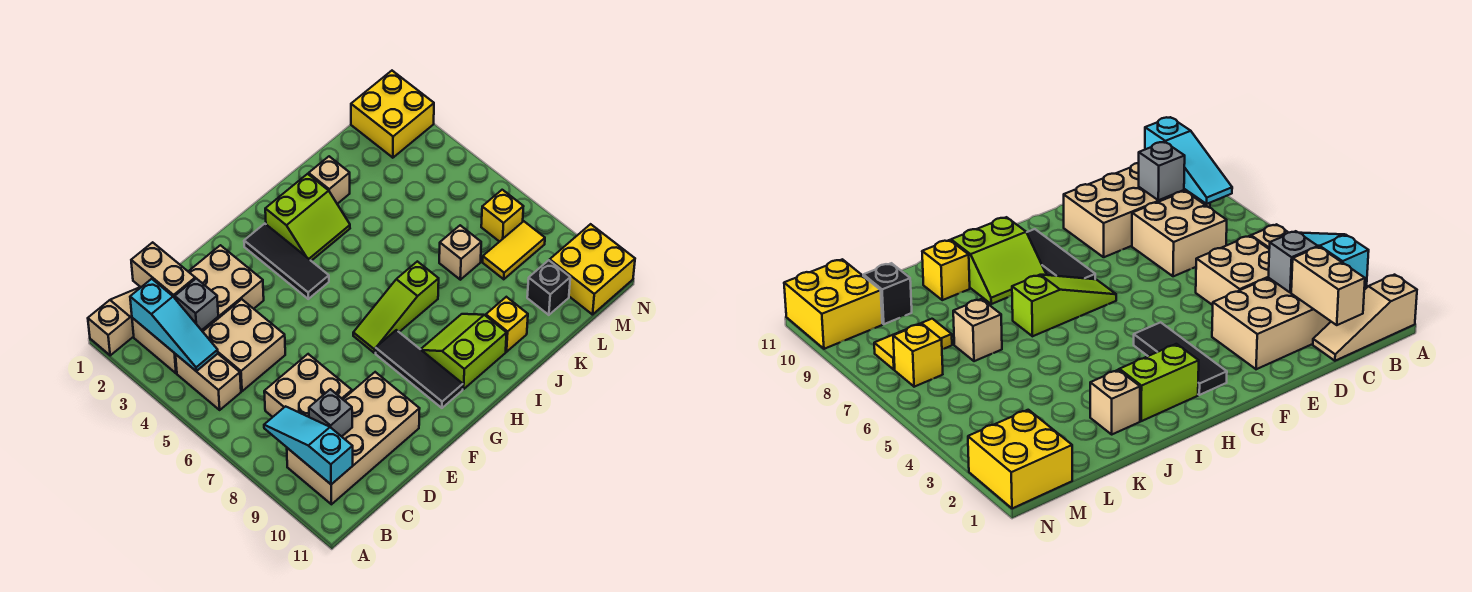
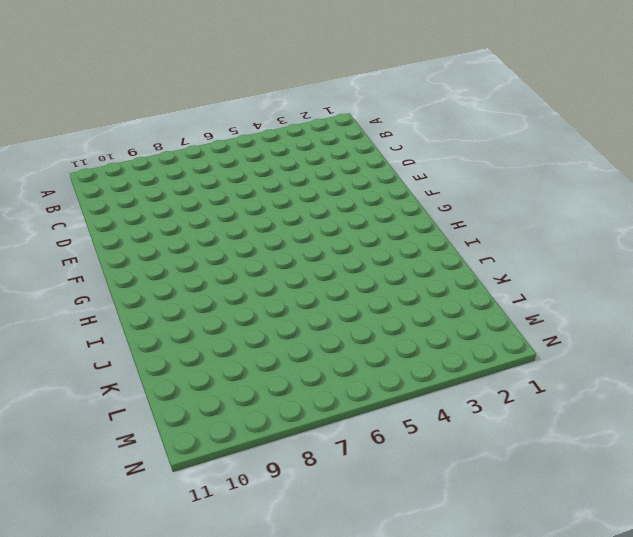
none -> tan slope A1:C1 level 1 top A
none -> tan brick B2:E3 level 1
none -> tan brick B4:B5 level 1

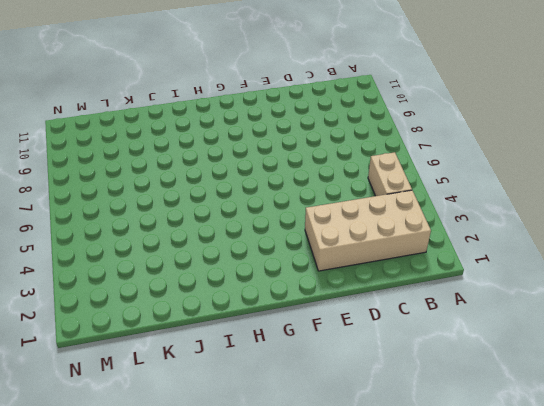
none -> tan slope A1:C1 level 1 top A
none -> tan brick B9:E10 level 1
none -> tan brick C4:D5 level 1

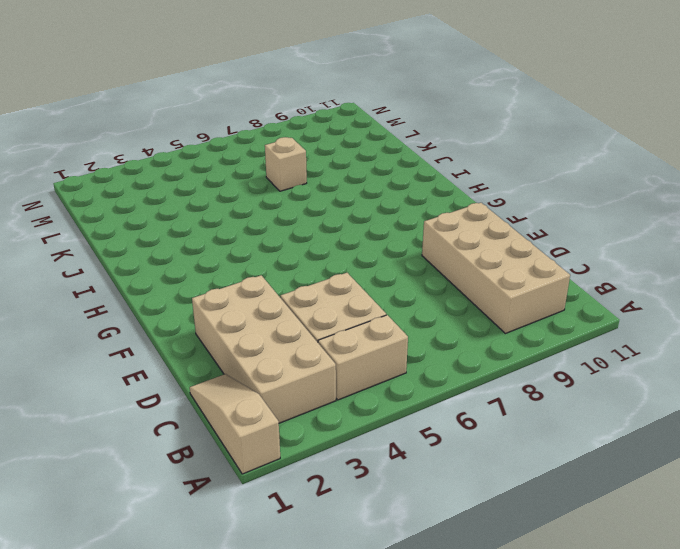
none -> tan brick C7:D8 level 1
none -> black tile G2:G4 level 1
none -> lime slope G7:I7 level 1 top I

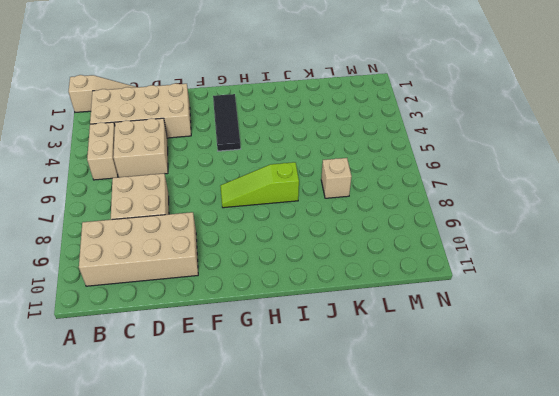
none -> black tile G8:G10 level 1
none -> lime slope H2:I3 level 1 top 2
none -> lime slope H9:I10 level 1 top 10

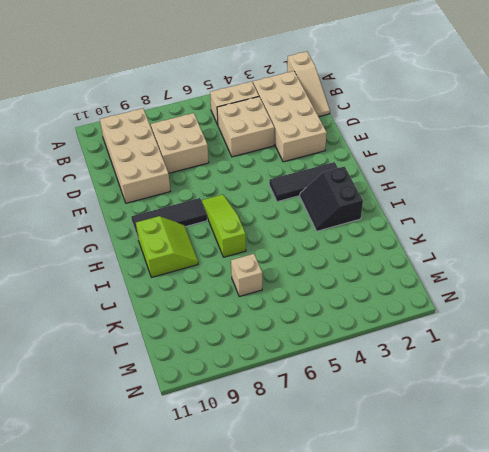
black slope H2:I3 level 1 top 2 -> lime slope H2:I3 level 1 top 2
none -> tan brick J2 level 1
none -> yellow brick J10 level 1
none -> yellow tile L8:M8 level 1

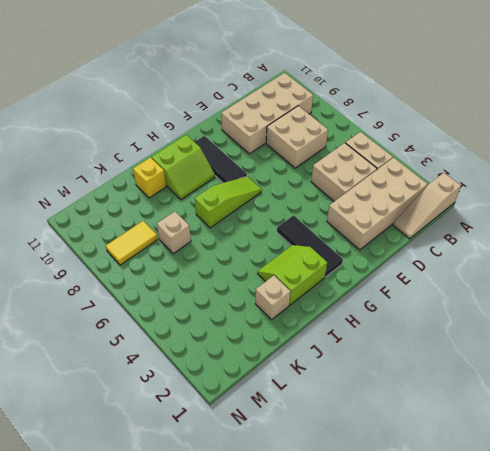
none -> black brick L10 level 1
none -> yellow brick M1:N2 level 1
none -> yellow brick M7 level 1

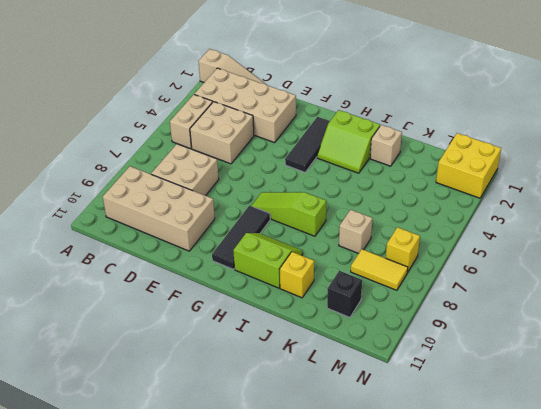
none -> yellow brick M10:N11 level 1
none -> cyan slope B2:B4 level 2 top 2
none -> cyan slope B8:B10 level 2 top 10

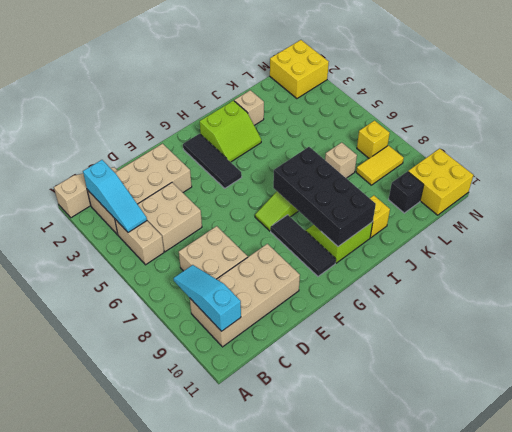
black brick H7:I10 level 2 -> none
none -> tan brick C1:C2 level 2
none -> grey brick C3 level 2
none -> grey brick C9 level 2

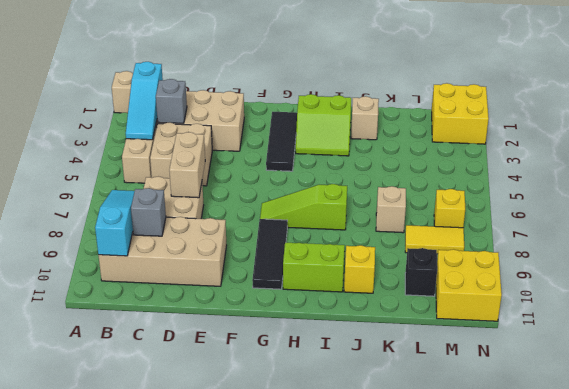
tan brick D6:D7 level 2 -> tan brick C1:C2 level 2

